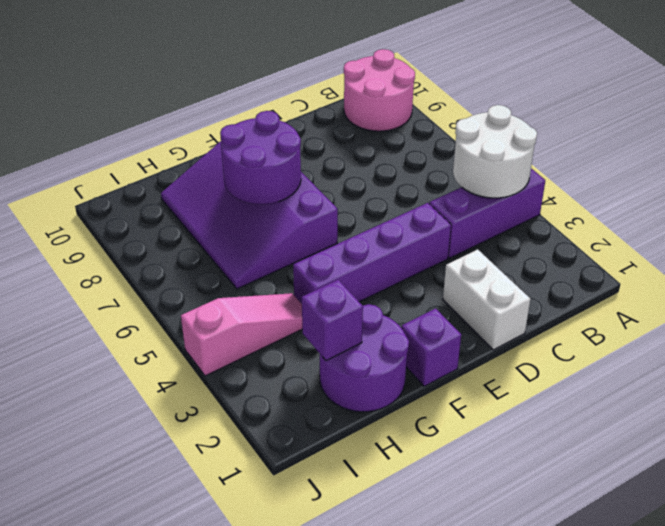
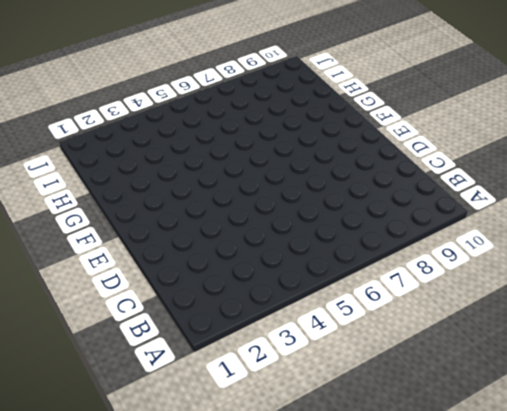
none -> purple brick A4:C4 level 1
none -> pink round brick A9:B10 level 1

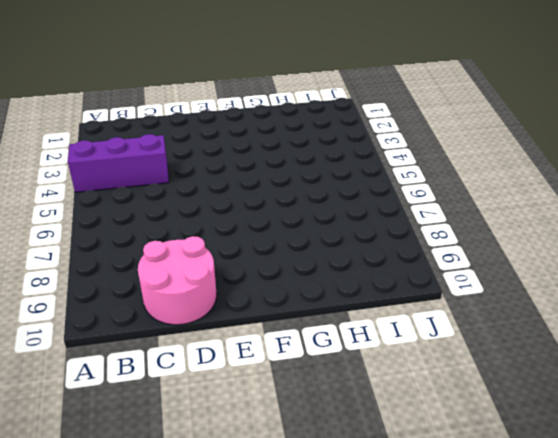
pink round brick C9:D10 level 1 -> pink round brick A9:B10 level 1
none -> white brick D1:D2 level 1
none -> purple brick D4:G4 level 1

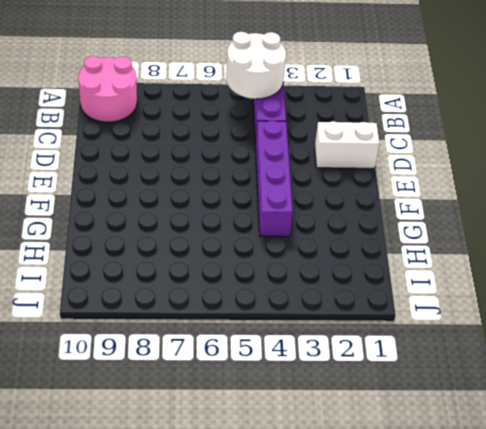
none -> purple brick F1 level 1
none -> purple slope F6:H9 level 1 top F

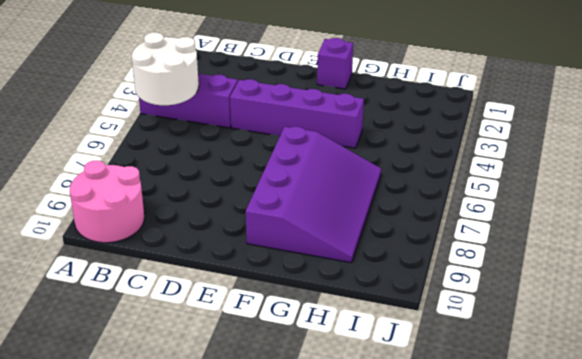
none -> white brick D1:D2 level 1
none -> purple round brick G1:H2 level 1

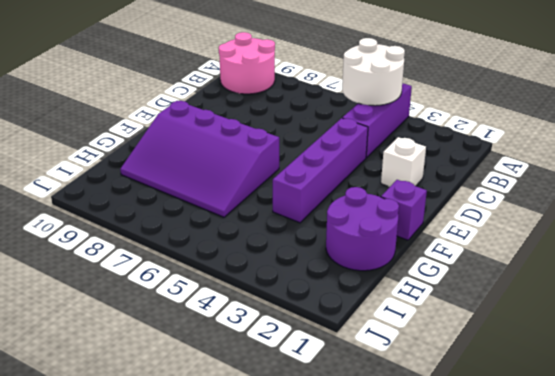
white brick D2 level 1 -> white brick D1:D2 level 1
none -> pink slope H4:J4 level 1 top J
none -> purple round brick F7:G8 level 2

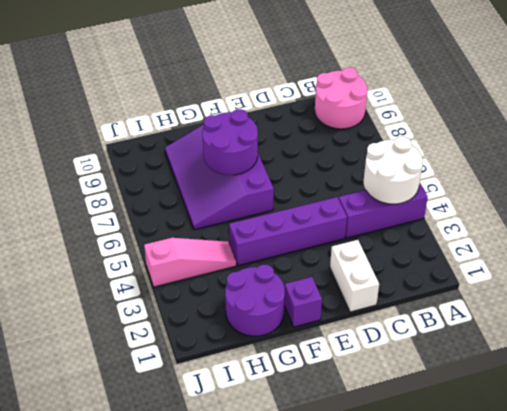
none -> purple brick H2 level 2

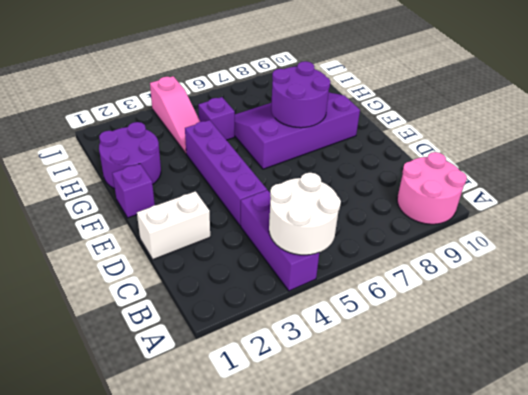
purple brick H5 level 1 -> purple brick H2 level 2

